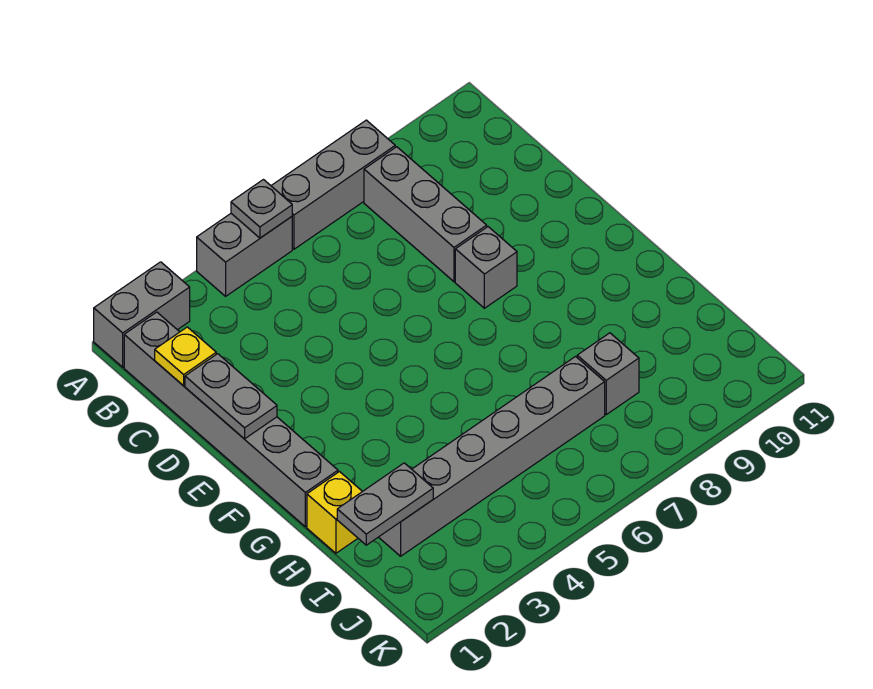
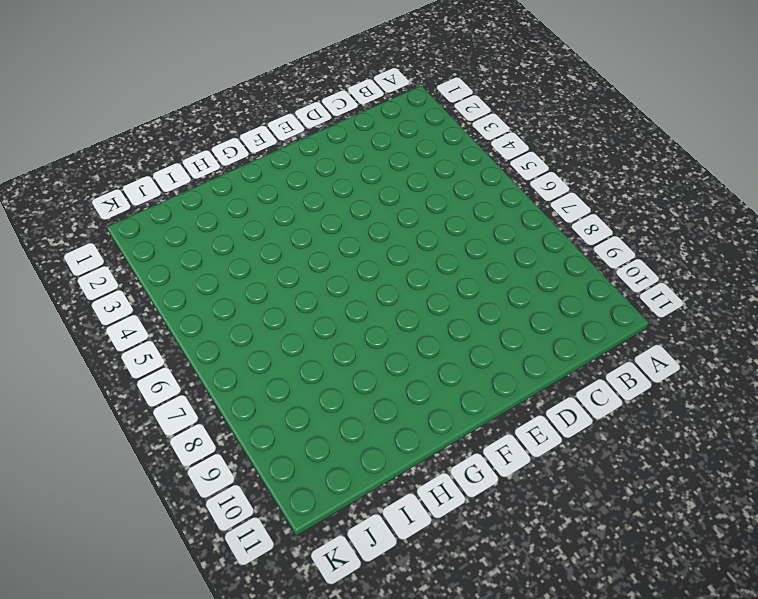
none -> grey brick A1:A2 level 1
none -> grey brick A4:A5 level 1
none -> grey brick A6:A8 level 1

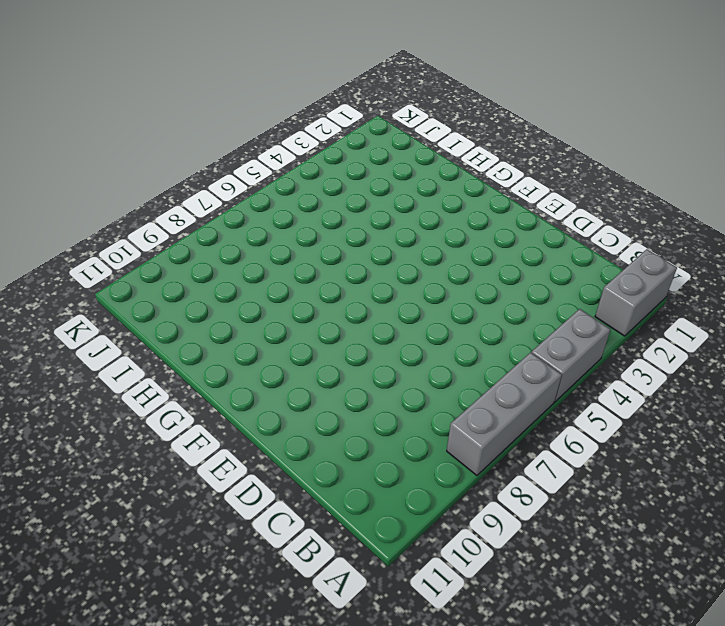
none -> grey brick B1:G1 level 1
none -> grey brick B8:D8 level 1
none -> grey brick E8 level 1

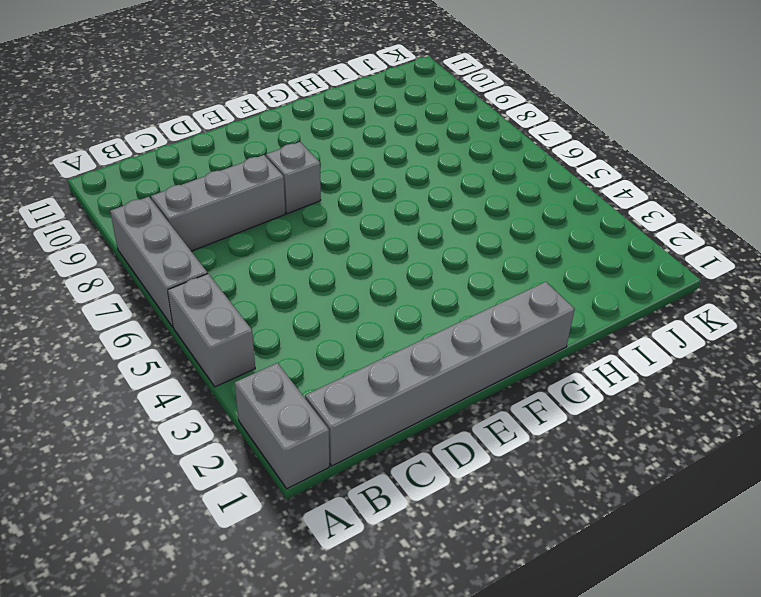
none -> yellow brick H1 level 1
none -> grey brick I2:I7 level 1
none -> grey brick I8 level 1

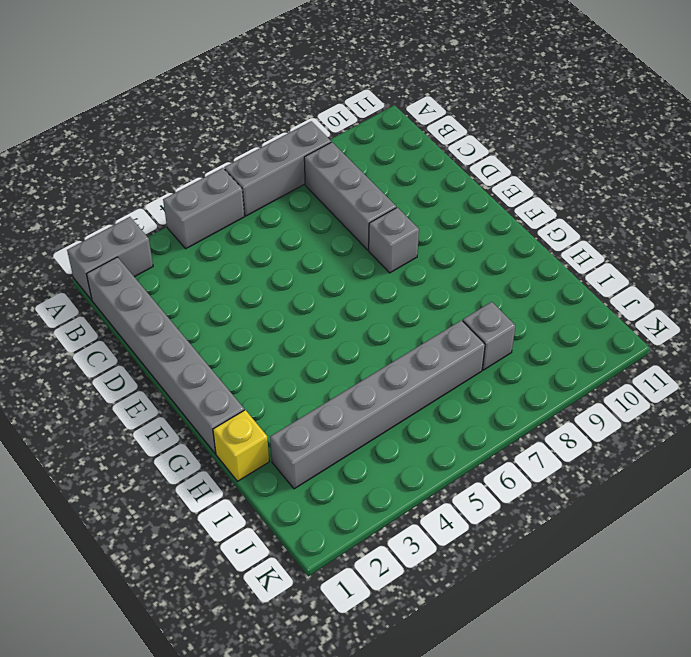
none -> grey plate A5 level 2
none -> yellow plate C1 level 2
none -> grey plate D1:E1 level 2

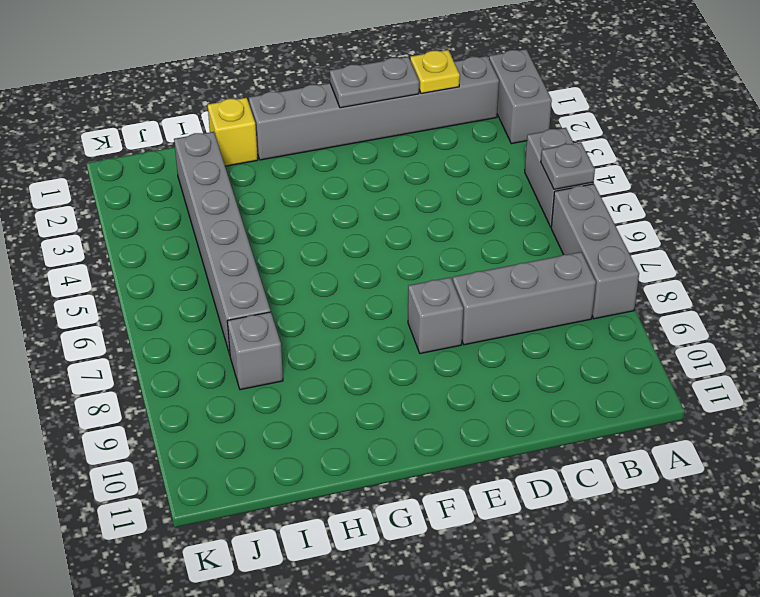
none -> grey plate I1:I2 level 2

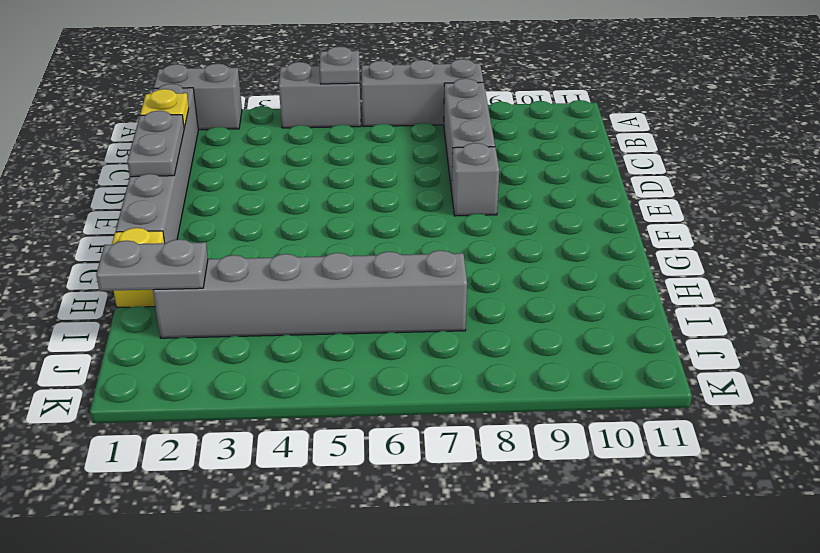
none -> grey brick I8 level 1

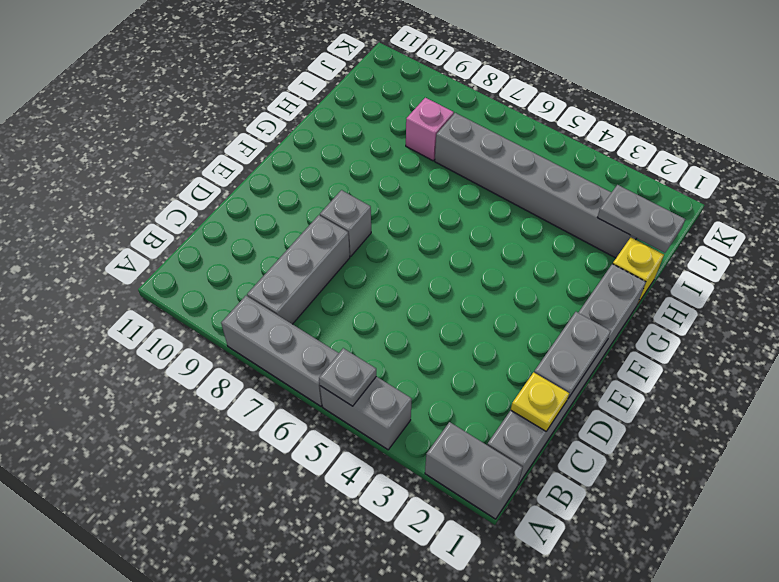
pink brick I8 level 1 -> grey brick I8 level 1

